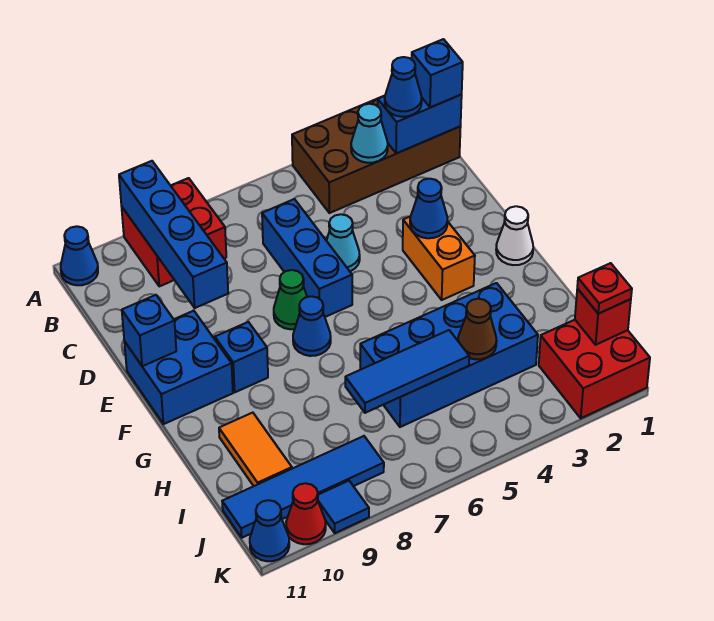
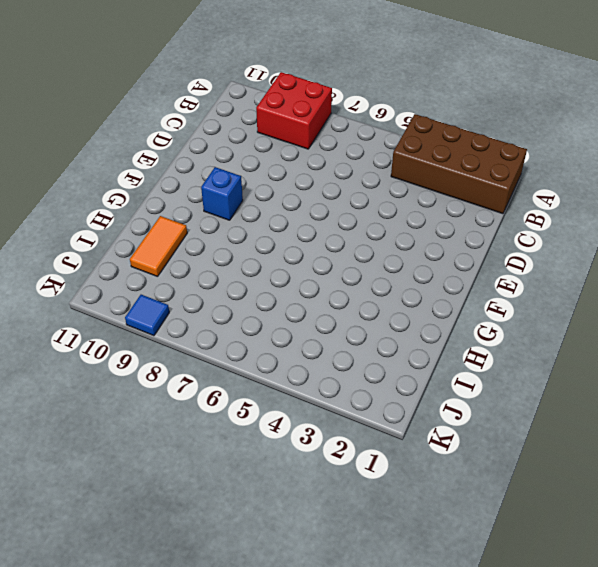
none -> blue cone A11 level 1
none -> blue brick C6:E6 level 1
none -> cyan cone D5 level 1

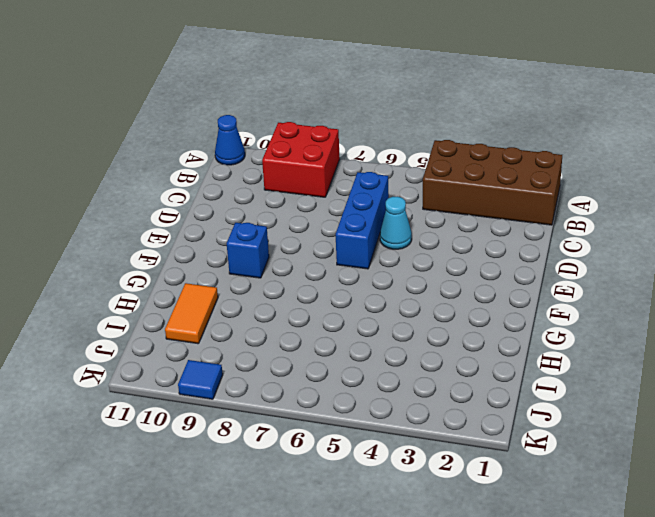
none -> orange brick E3:F3 level 1
none -> green cone E7 level 1
none -> blue brick E10:F11 level 1

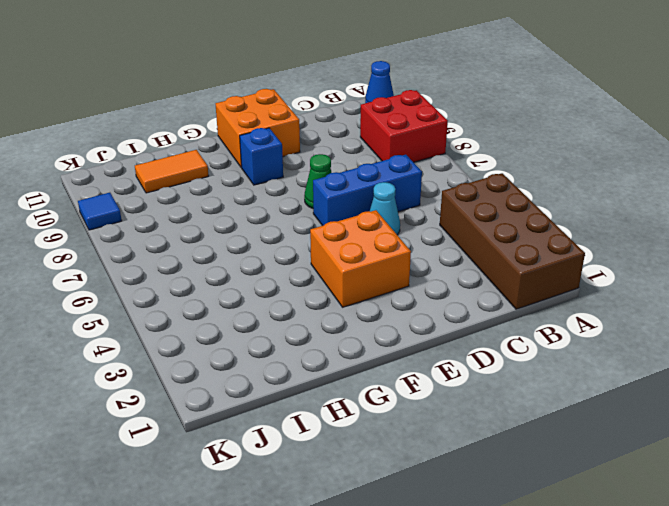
orange brick E3:F4 level 1 -> orange brick E3:F3 level 1
orange brick E10:F11 level 1 -> blue brick E10:F11 level 1
none -> white cone F1 level 1
none -> blue cone F7 level 1
none -> blue brick H3:I6 level 1

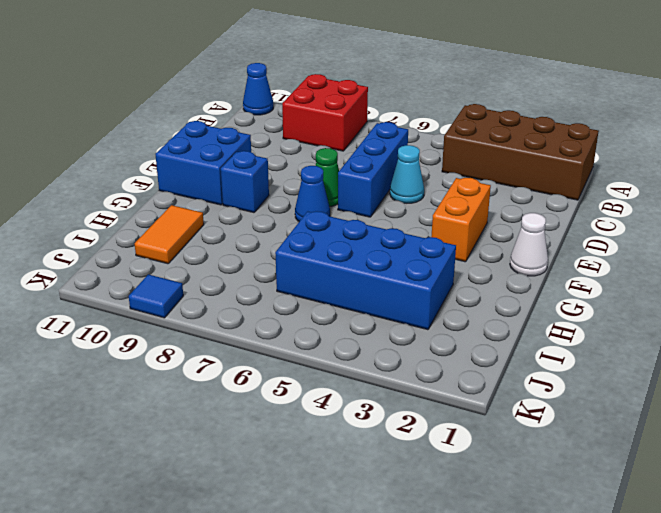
none -> red brick J1:K2 level 1
none -> blue tile J8:J11 level 1
none -> red cone K10 level 1

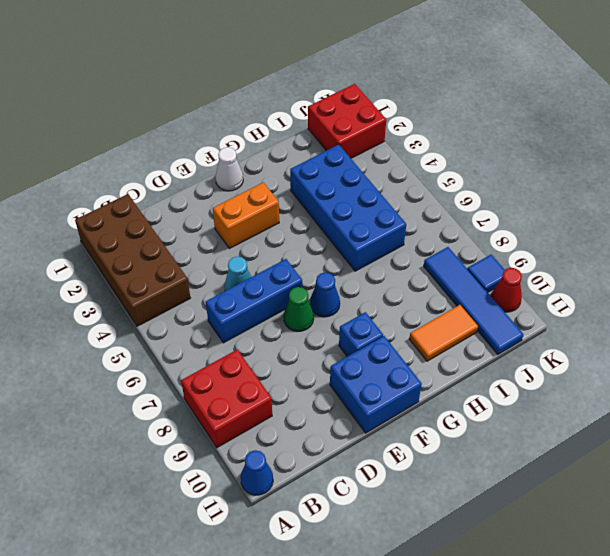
none -> blue cone K11 level 1
none -> blue brick A9:D9 level 2
none -> blue brick B1:B2 level 2

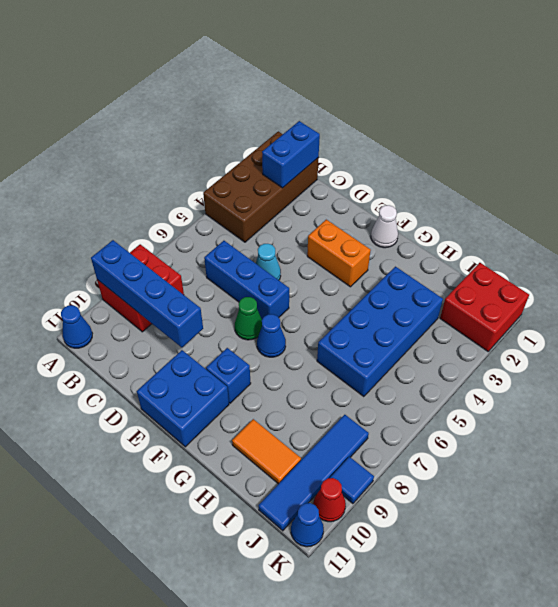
none -> cyan cone B3 level 2
none -> blue cone E3 level 2
none -> blue brick E11 level 2

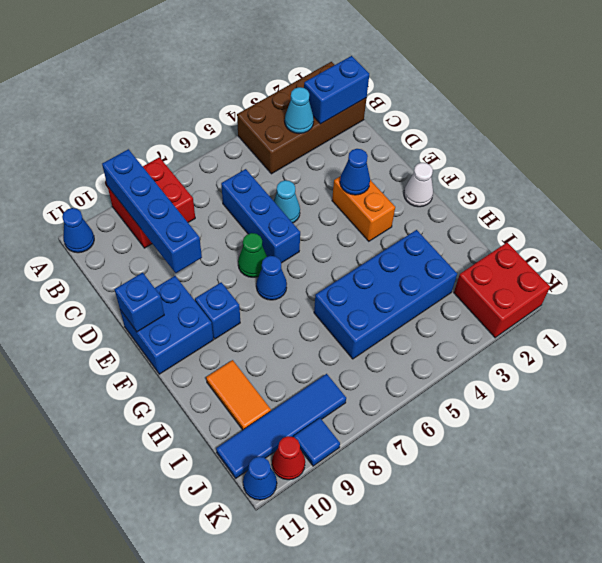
none -> brown cone I4 level 2
none -> blue tile I5:I7 level 2
none -> red brick J1 level 2

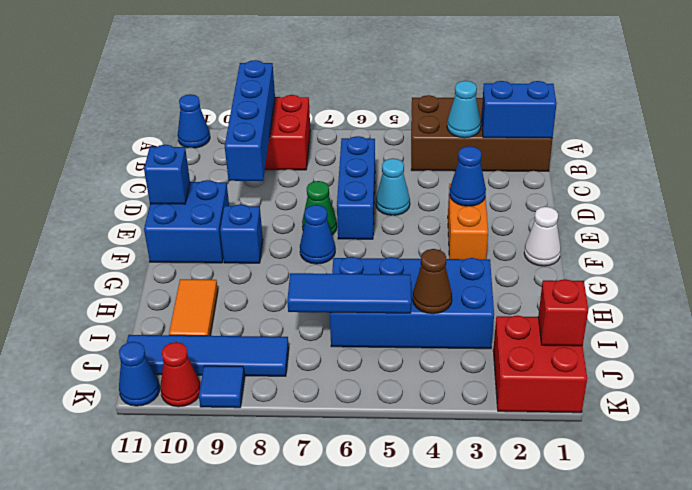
none -> blue brick B1 level 3
none -> blue cone B2 level 3
none -> red plate J1 level 3

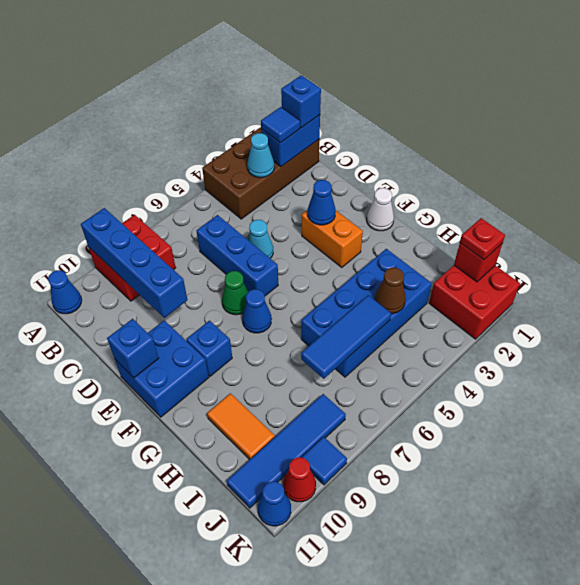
blue tile B2 level 3 -> blue cone B2 level 3

